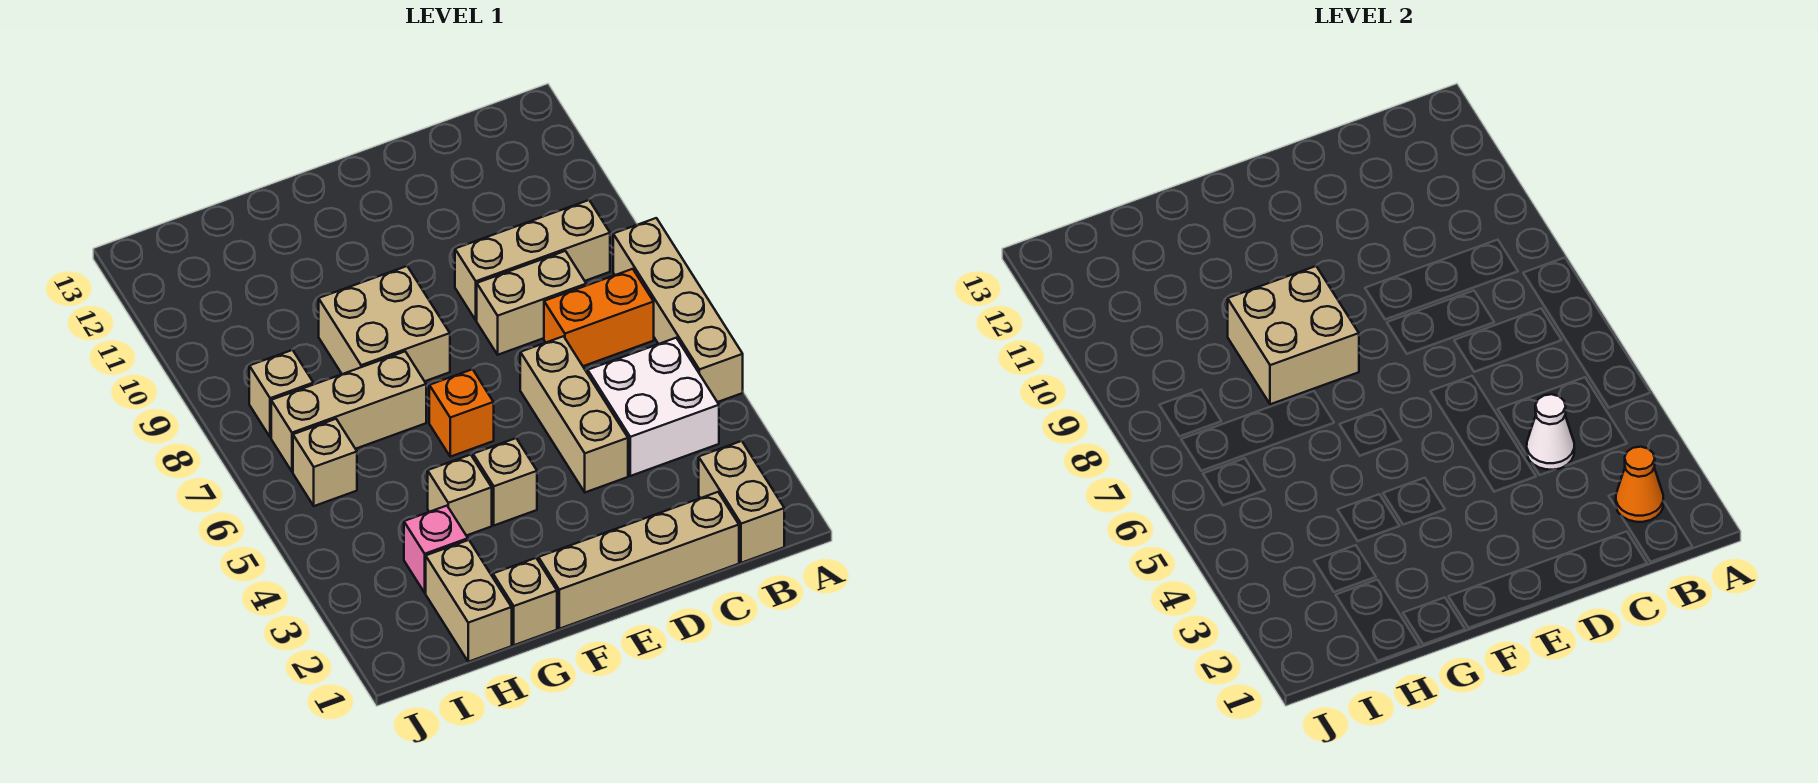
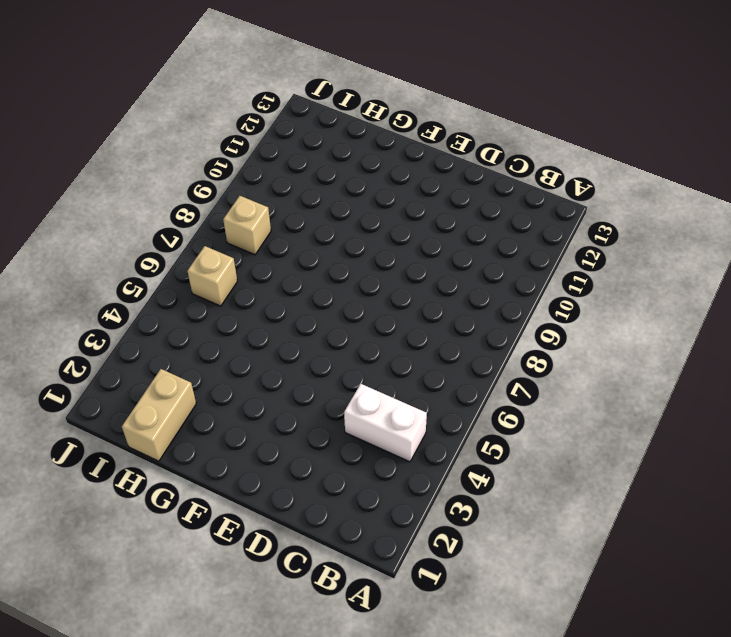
white brick B4:C4 level 1 -> white brick B4:C5 level 1
none -> tan brick A5:A8 level 1
none -> tan brick B1:B2 level 1
none -> orange brick B7:C7 level 1

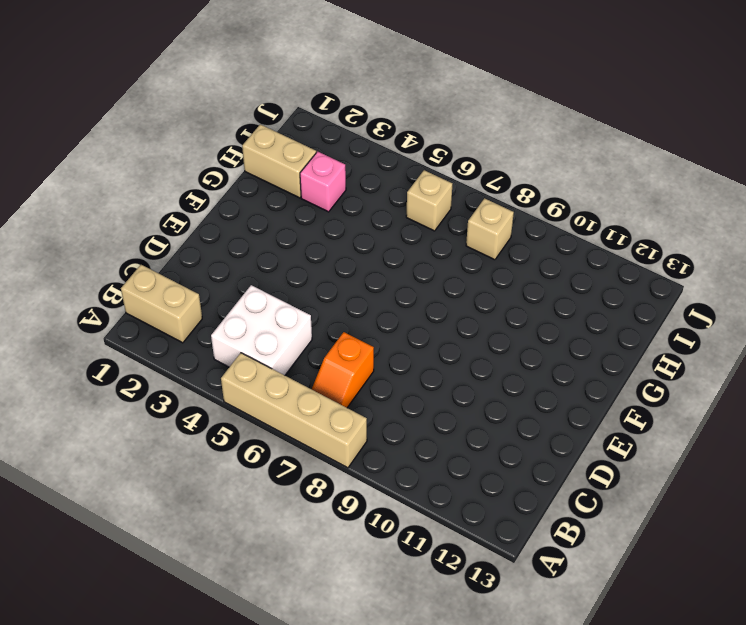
orange slope B7:C7 level 1 top C -> orange brick B7:C7 level 1
none -> tan brick B9:D9 level 1
none -> tan brick C1:F1 level 1
none -> tan brick C8:D8 level 1

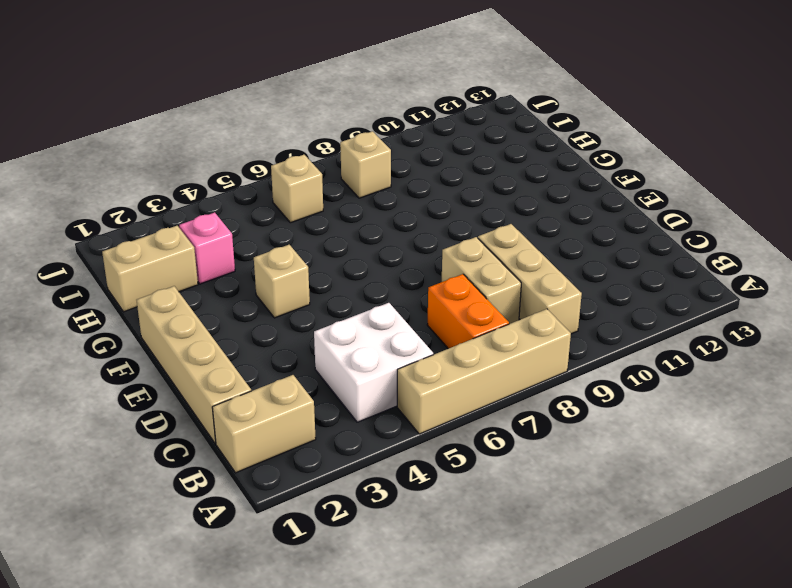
none -> tan brick D4:D6 level 1
none -> orange brick F6 level 1
none -> tan brick F8:G9 level 1

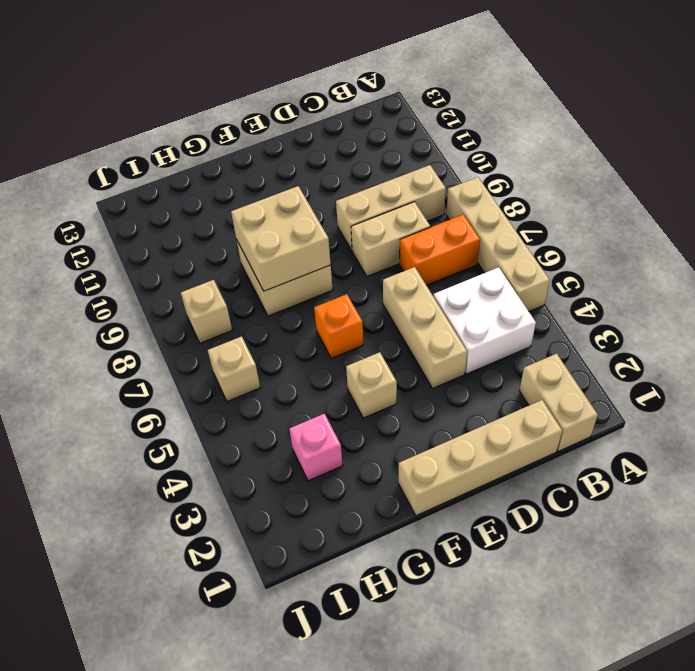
none -> tan brick G1 level 1
none -> tan brick G4 level 1
none -> tan brick G7:I7 level 1

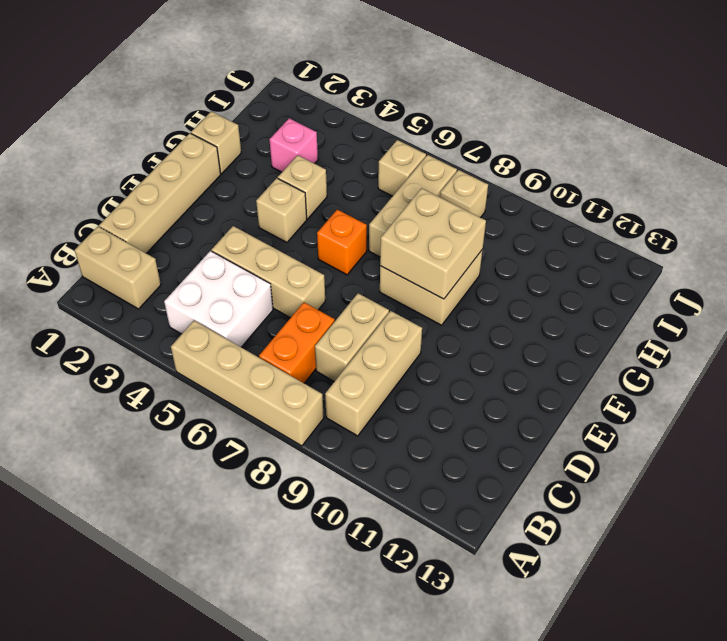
none -> tan brick H1:H2 level 1
none -> orange cone B2 level 2
none -> white cone C4 level 2

